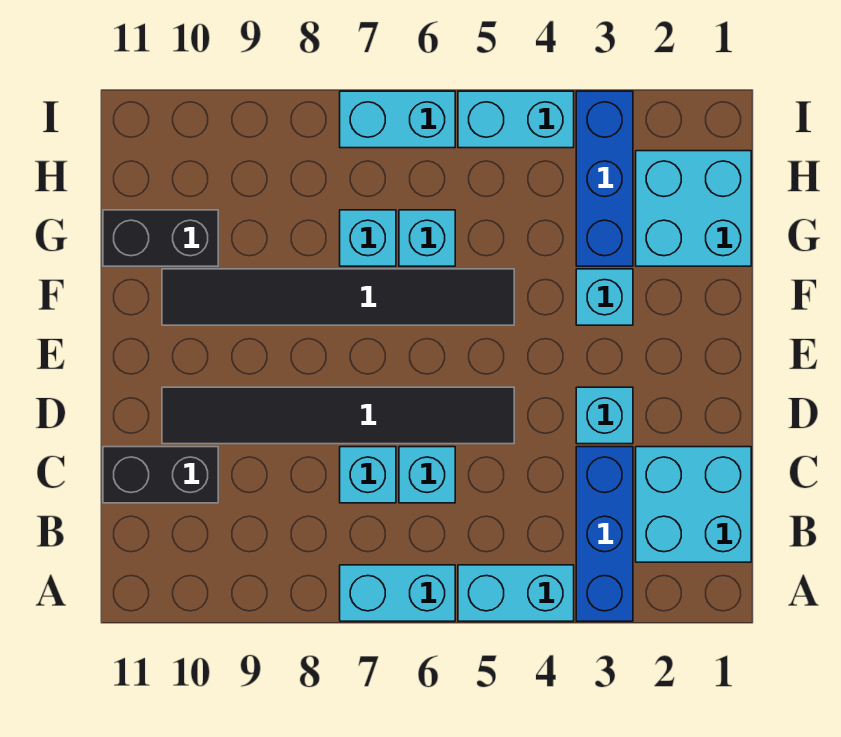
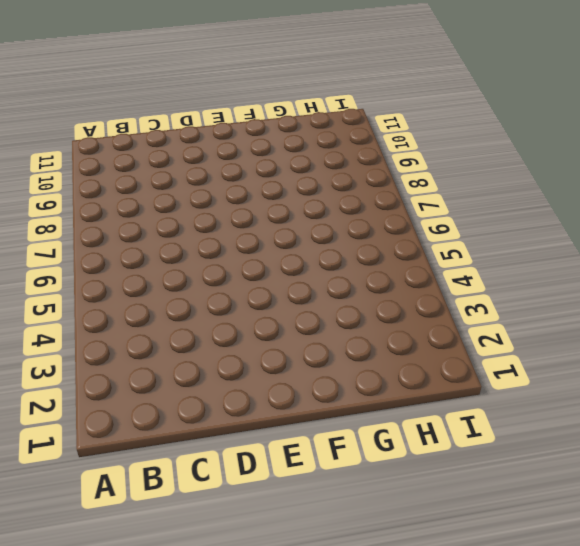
none -> blue brick A3:C3 level 1
none -> cyan brick A4:A5 level 1
none -> cyan brick A6:A7 level 1

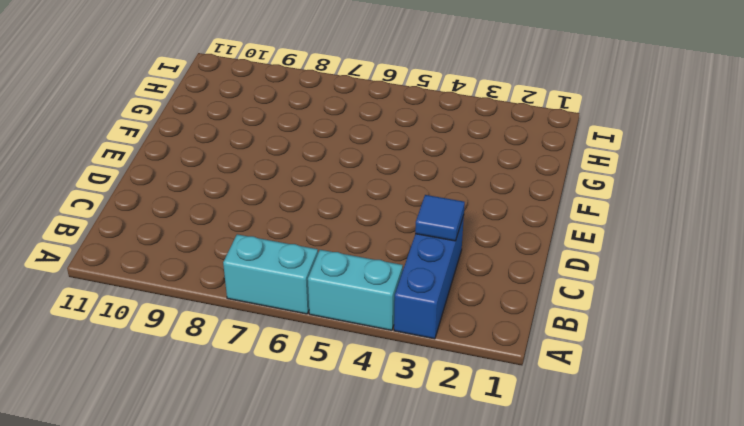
blue tile C3 level 2 -> none
none -> cyan brick B1:C2 level 1
none -> cyan brick C6 level 1
none -> cyan brick C7 level 1

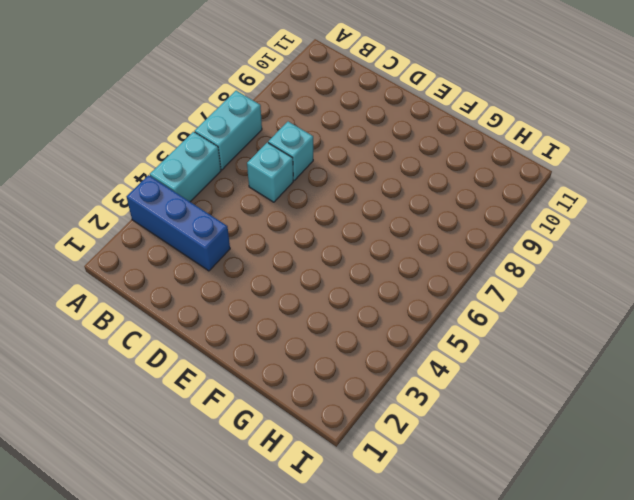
none -> cyan brick B1:C2 level 1
none -> black brick C10:C11 level 1
none -> cyan brick D3 level 1

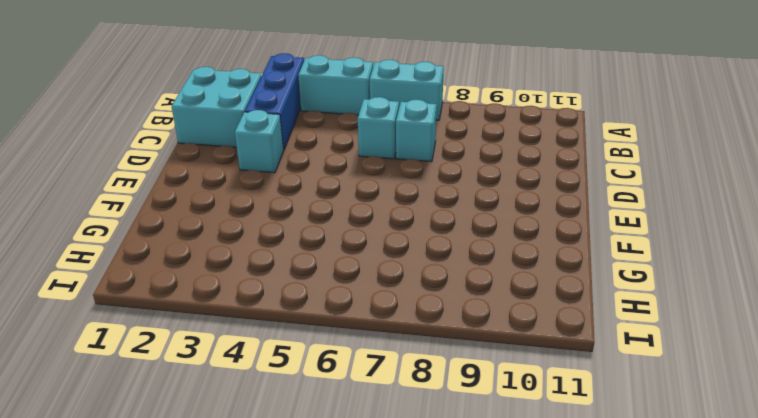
none -> black brick C10:C11 level 1
none -> black tile D5:D10 level 1
none -> cyan brick F3 level 1

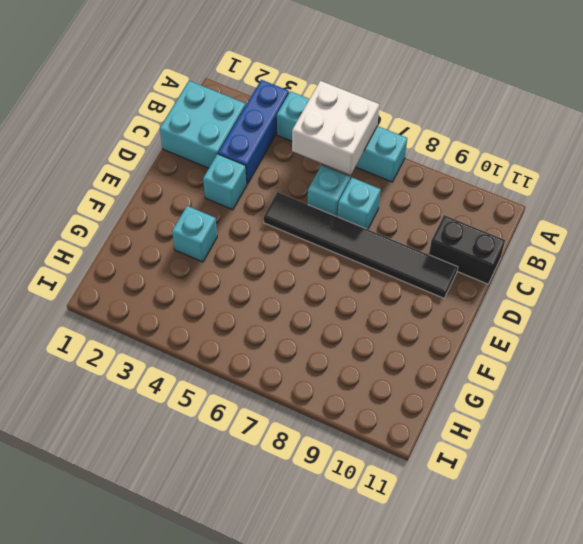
white brick A5:B6 level 2 -> none
none -> black tile F5:F10 level 1
none -> cyan brick G1:H2 level 1
none -> blue brick G3:I3 level 1

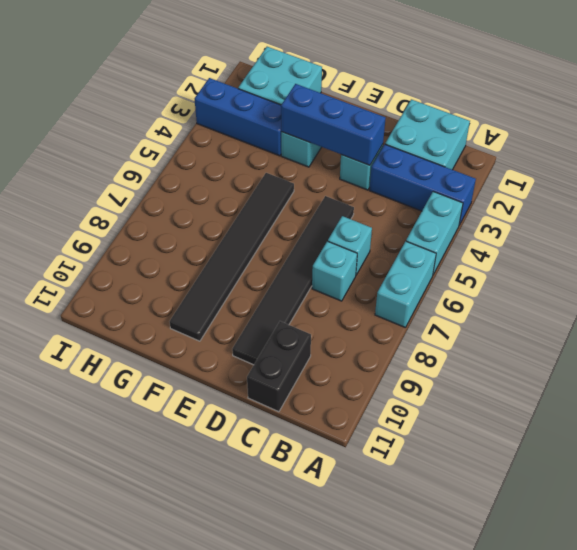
blue brick D3:F3 level 2 -> none
none -> cyan brick G6 level 1
none -> cyan brick G7 level 1
none -> black brick G10:G11 level 1

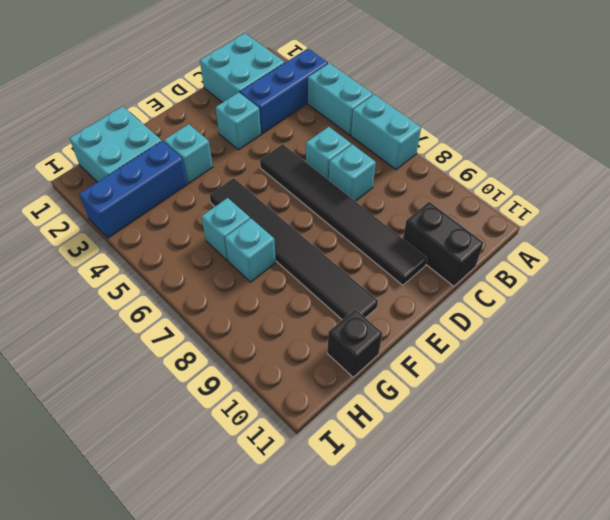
black brick G11 level 1 -> black brick G10:G11 level 1
none -> cyan brick I4:I5 level 1
none -> cyan brick I6:I7 level 1

